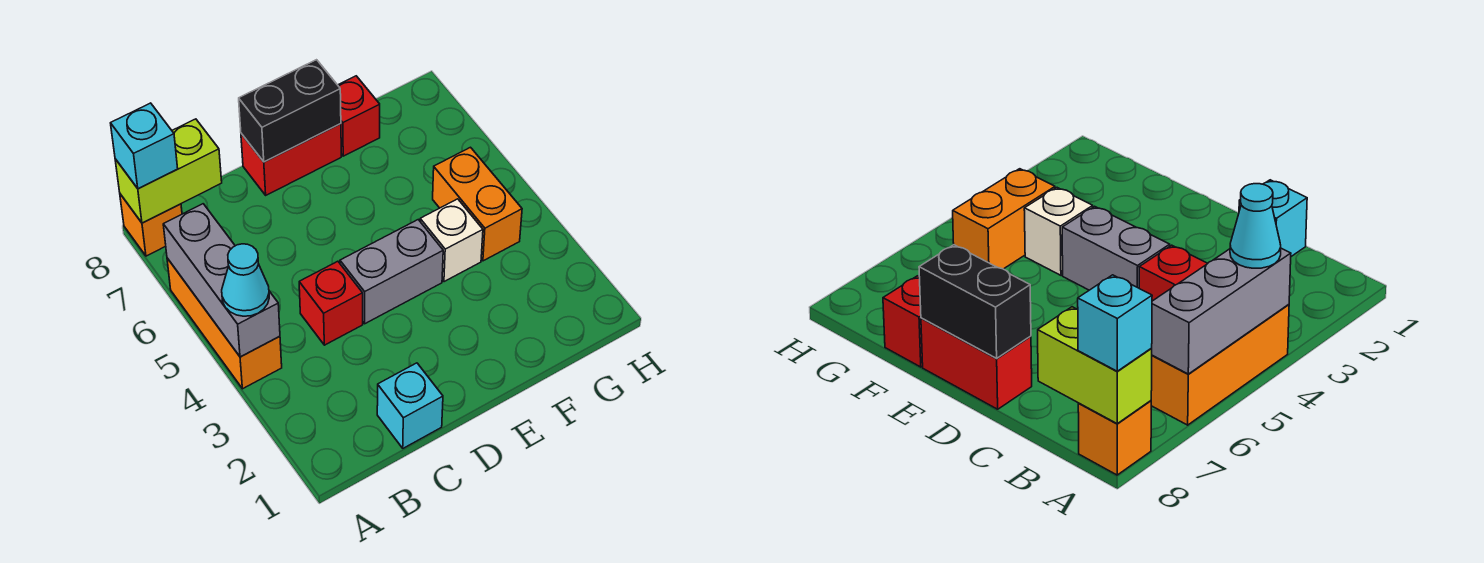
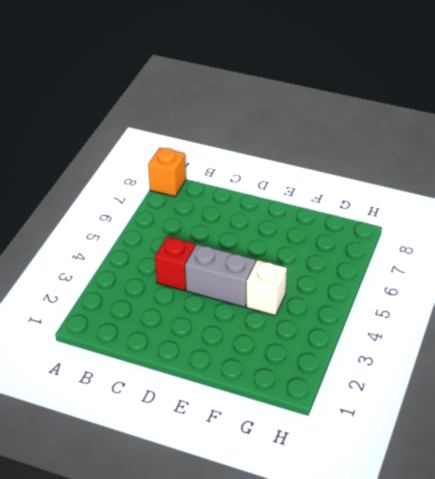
none -> orange brick A4:A6 level 1
none -> cyan brick C1 level 1
none -> red brick D8:E8 level 1

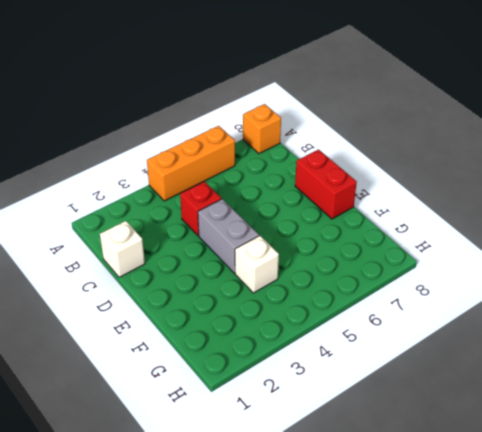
white brick C1 level 1 -> cyan brick C1 level 1
none -> red brick F8 level 1
none -> orange brick G4:G5 level 1
none -> grey brick A4:A6 level 2

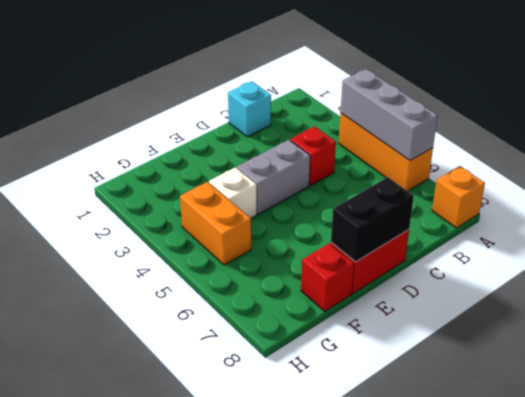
none -> lime brick A8:B8 level 2
none -> cyan cone A4 level 3
none -> cyan brick A8 level 3

